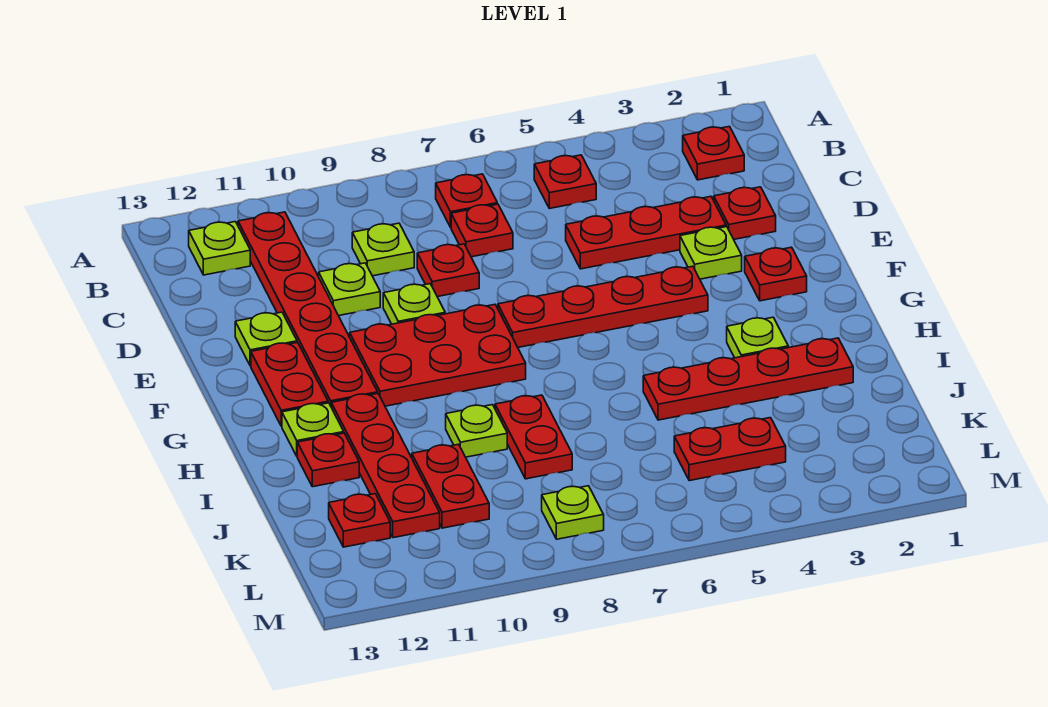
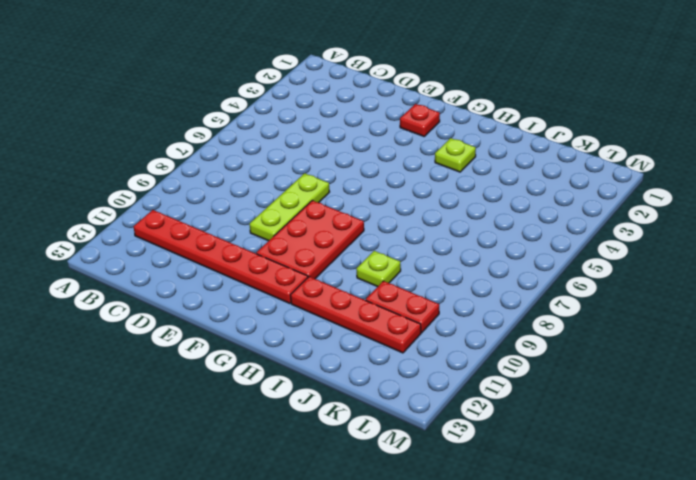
lime plate E7:E9 level 1 -> lime plate E9 level 1
none -> red plate B2 level 1
none -> red plate B5 level 1
none -> red plate B7 level 1

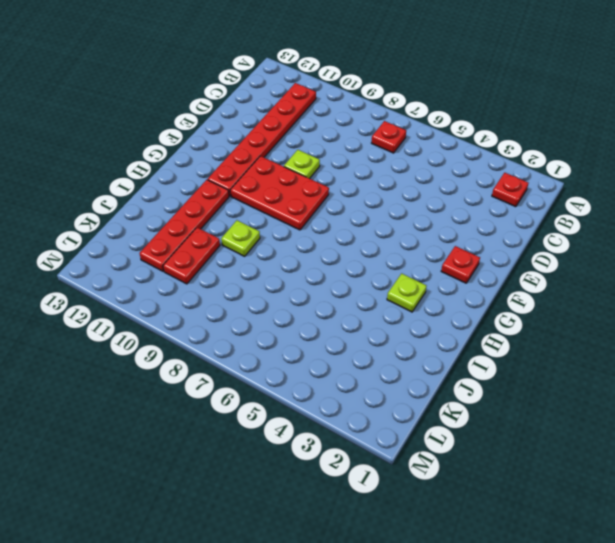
none -> red plate B5 level 1
none -> lime plate B12 level 1
none -> red plate C7 level 1

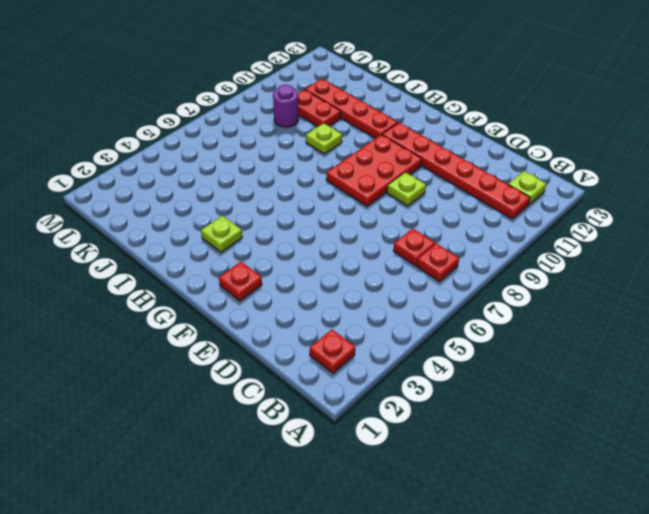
purple round brick K9 level 1 -> none
none -> red plate B5 level 1
none -> lime plate C9 level 1
none -> red plate D2 level 1

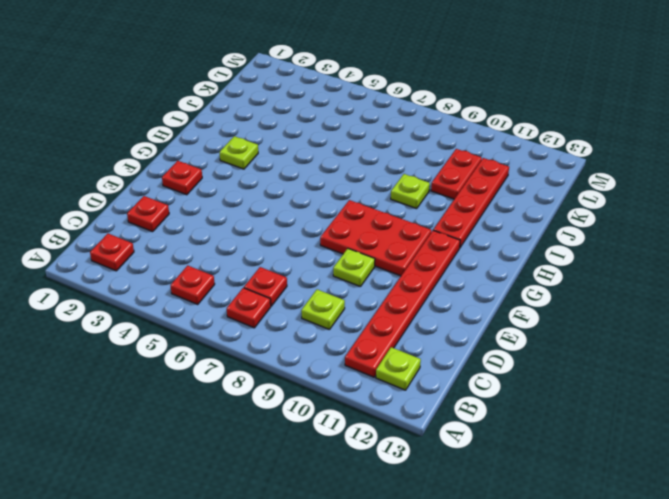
none -> red plate D3:D5 level 1
none -> red plate D8 level 1
none -> lime plate D10 level 1

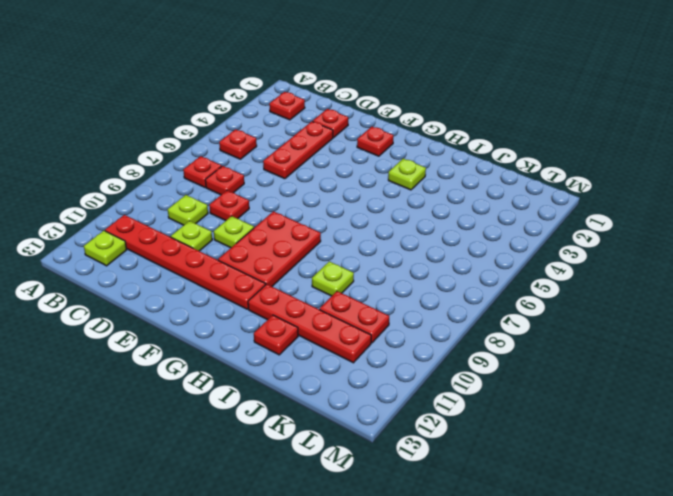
none -> lime plate E3 level 1
none -> lime plate E12 level 1
none -> red plate F4:F7 level 1

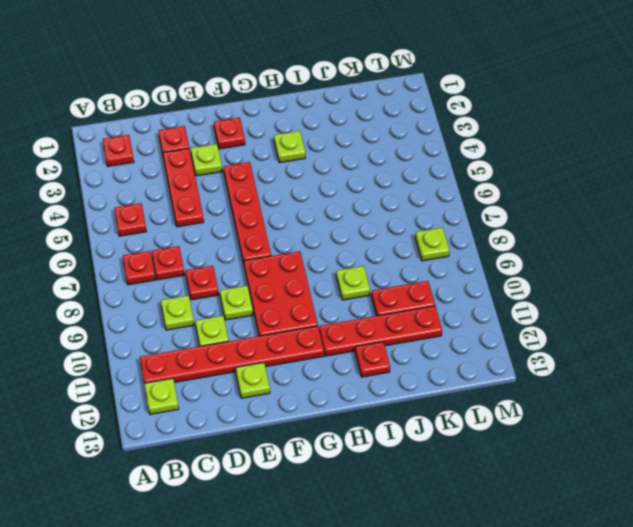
none -> red plate F12:G12 level 1
none -> lime plate H12 level 1
none -> red plate I2:I5 level 1

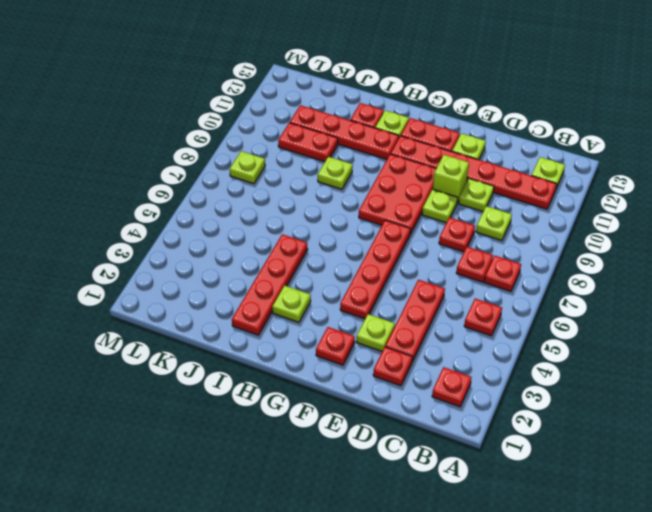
lime brick E10 level 1 -> none
none -> red plate I8:J8 level 1
none -> red plate K4:K5 level 1
none -> red plate K12 level 1

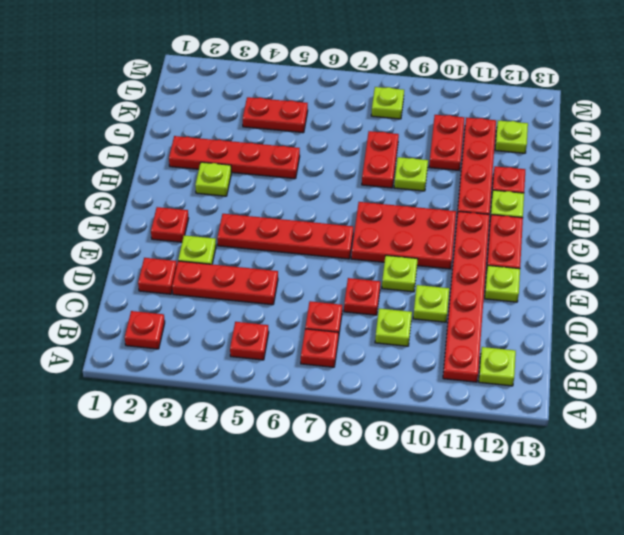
lime plate K12 level 1 -> red plate K12 level 1

